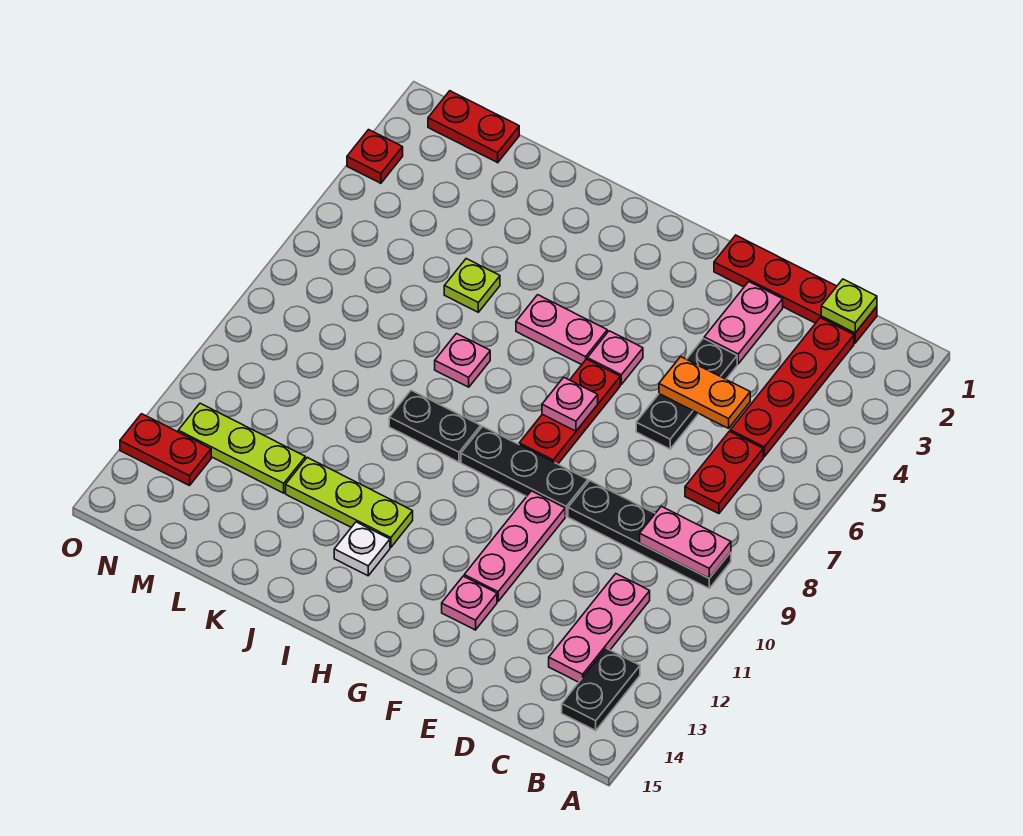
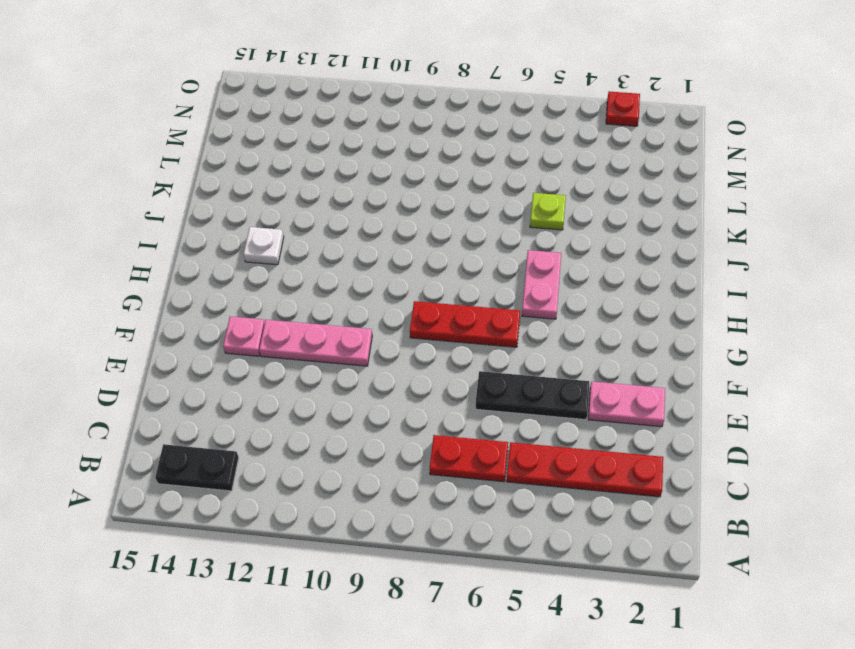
none -> black plate B9:E9 level 1
none -> red plate C1:F1 level 1
none -> pink plate C11:C13 level 1

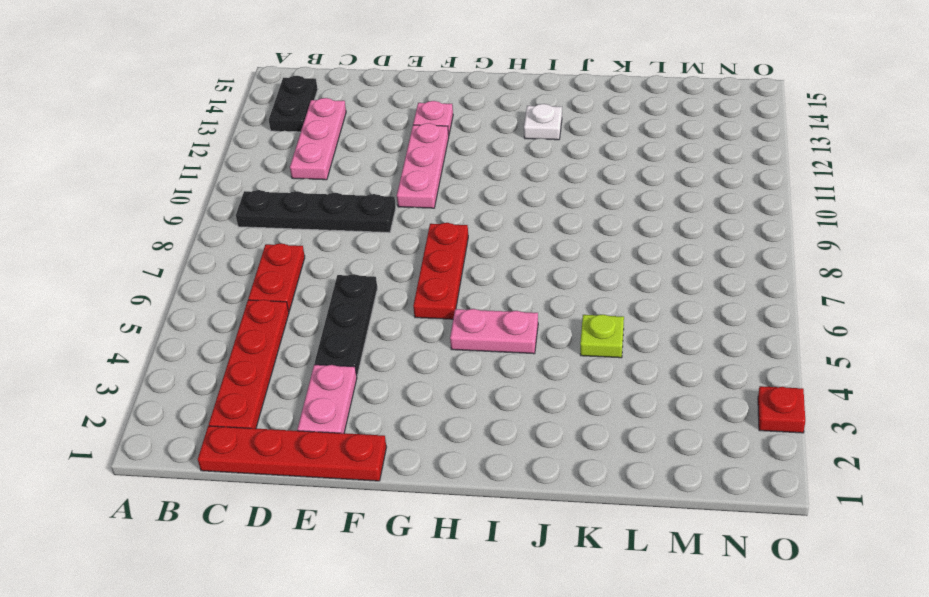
none -> black plate F9:H9 level 1
none -> pink plate G5 level 1
none -> black plate I9:J9 level 1

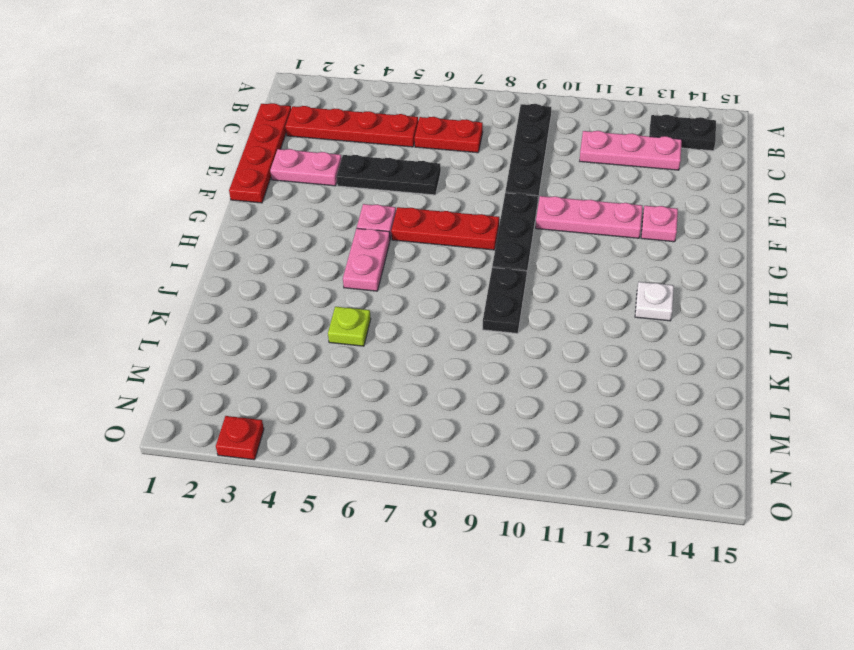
none -> lime plate I12:K12 level 1
none -> pink plate J7 level 1
none -> lime plate L12:N12 level 1

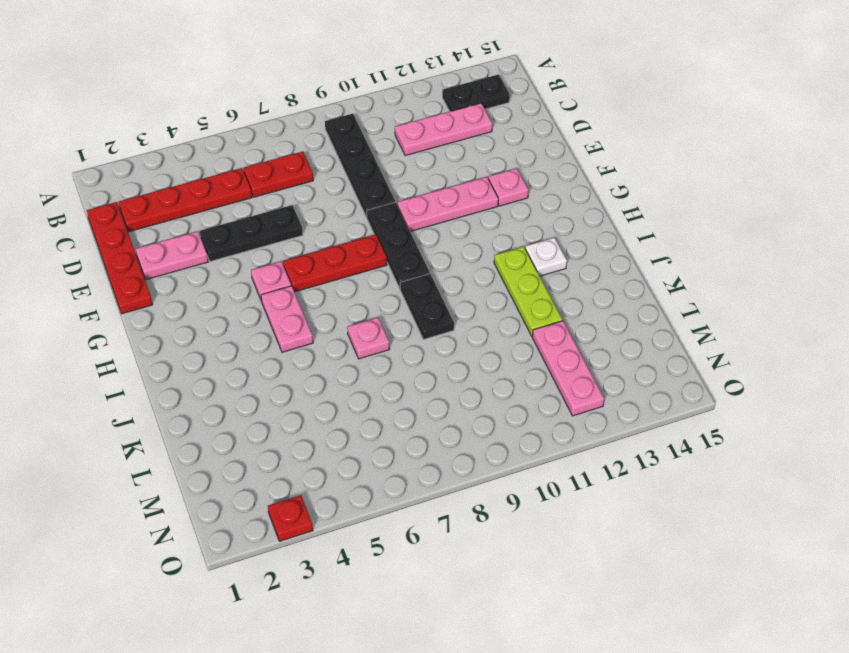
pink plate L12:N12 level 1 -> lime plate L12:N12 level 1
none -> lime plate K5 level 1
none -> red plate M1:N1 level 1
none -> red plate N13:O13 level 1

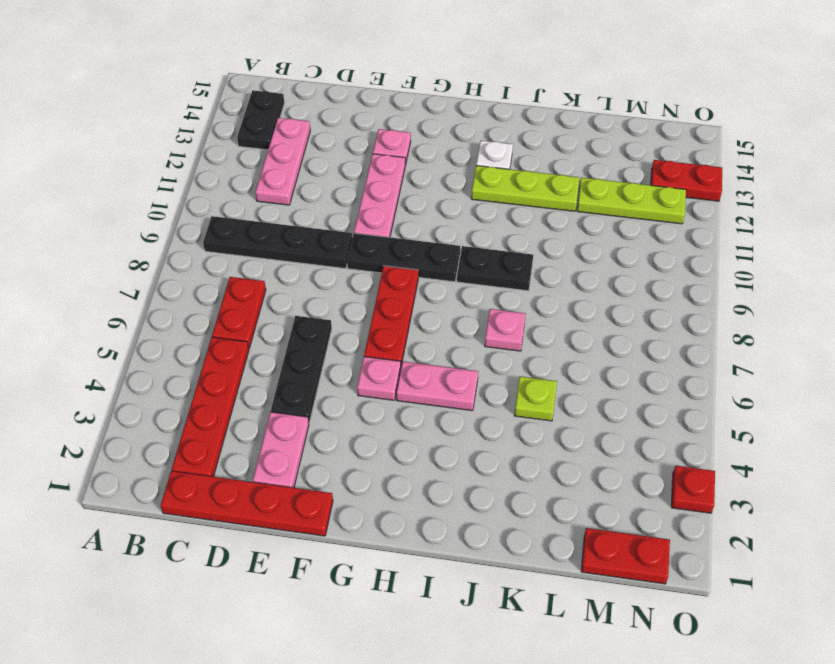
none -> pink plate B9:C9 level 2
none -> lime plate C1 level 2
none -> orange plate D5:E5 level 2

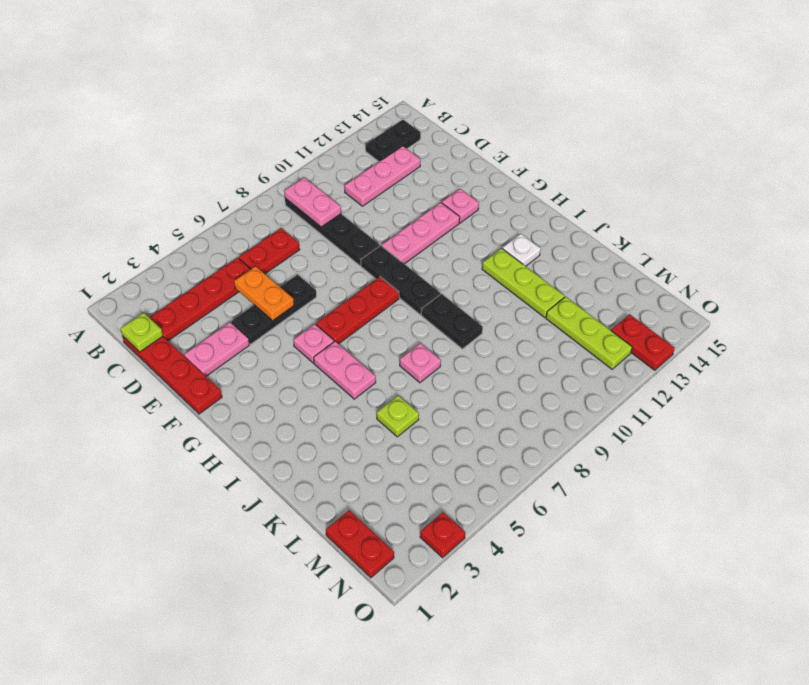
none -> pink plate G7 level 2

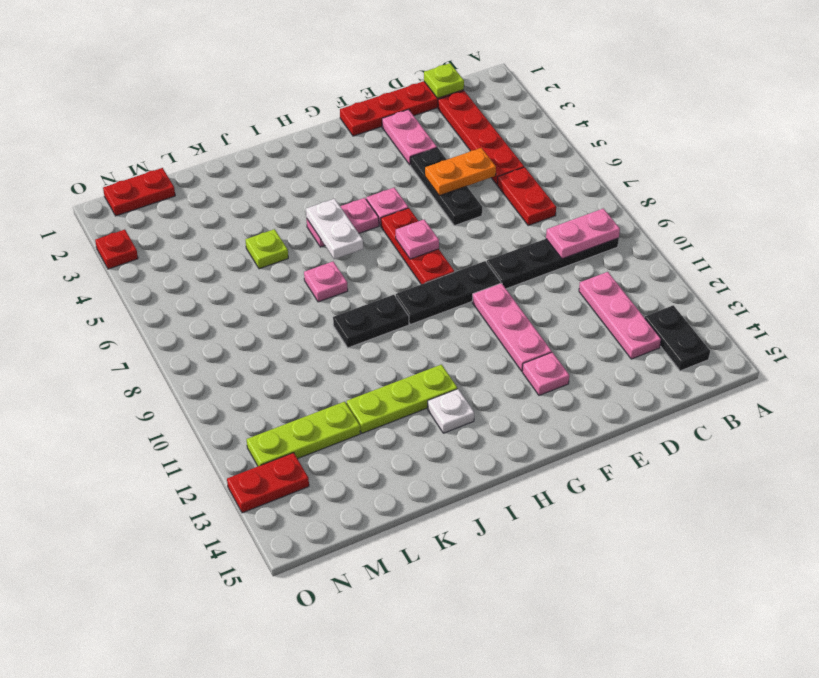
white plate I5:I6 level 2 -> none

